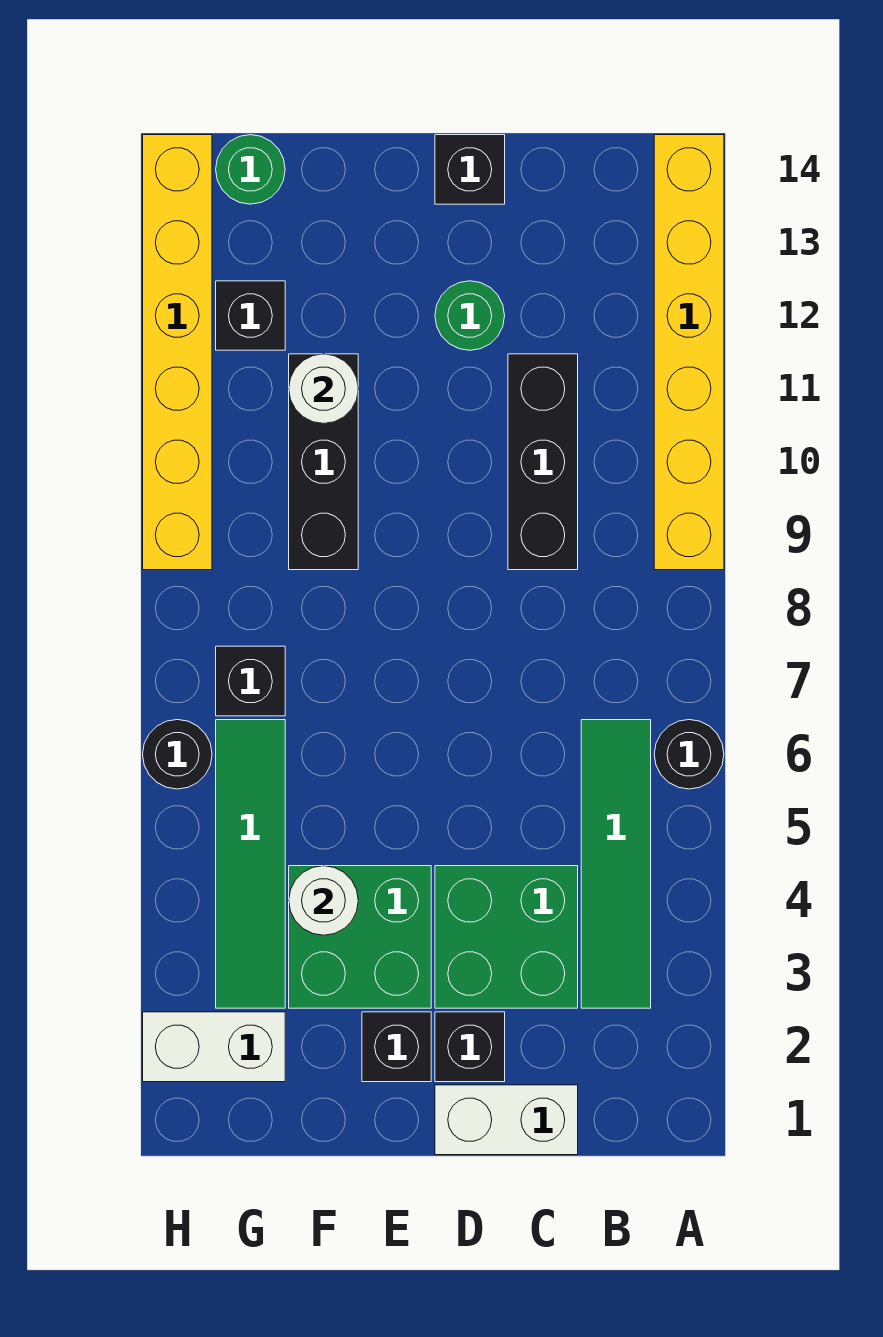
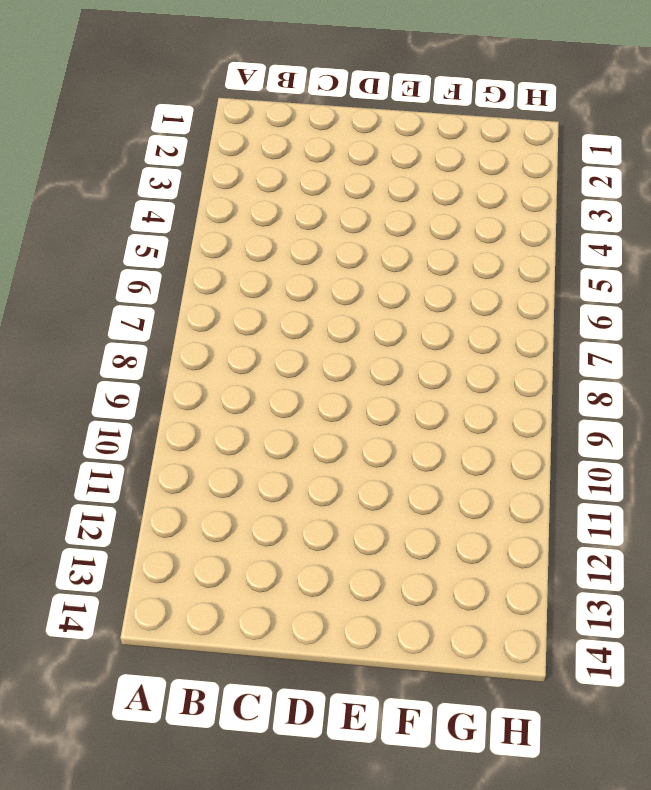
none -> black round brick A6 level 1
none -> yellow brick A9:A14 level 1
none -> green tile B3:B6 level 1

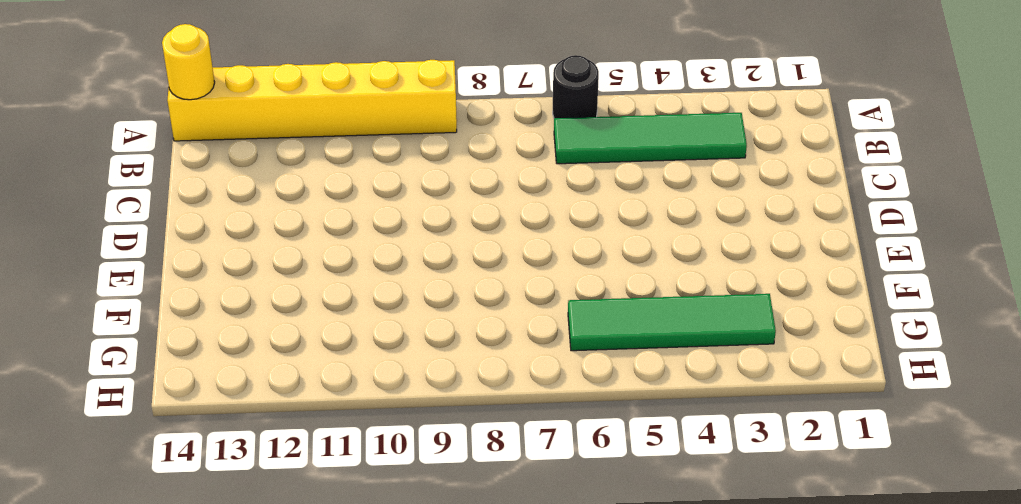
yellow round brick A14 level 2 -> none
none -> white brick C1:D1 level 1
none -> green brick C3:D4 level 1
none -> black brick C9:C11 level 1

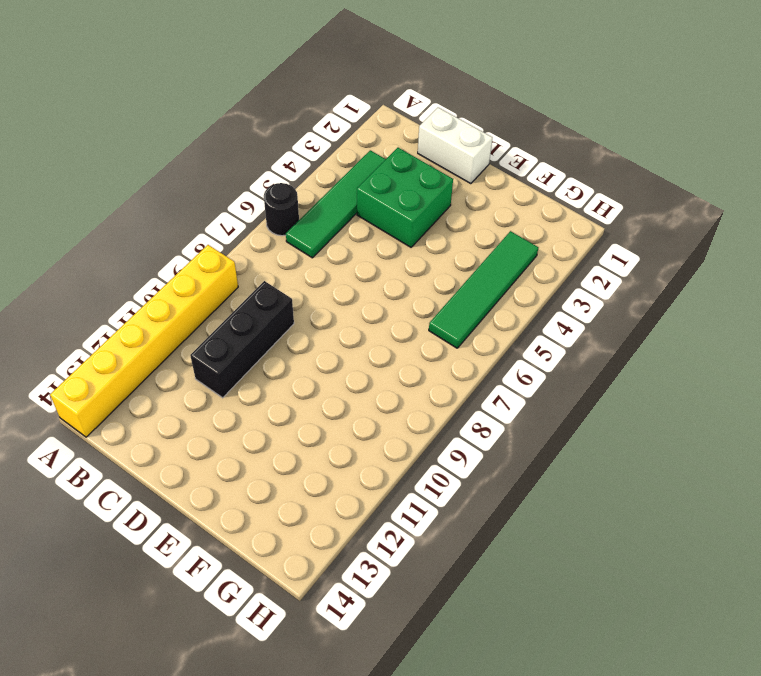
none -> black brick D2 level 1
none -> green round brick D12 level 1
none -> black brick D14 level 1

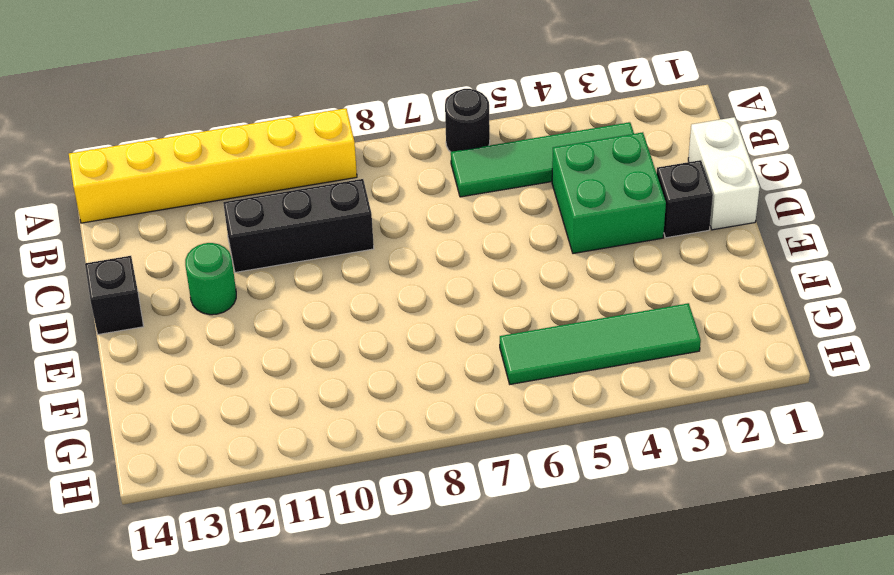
none -> black brick E2 level 1
none -> green brick E3:F4 level 1
none -> black brick F9:F11 level 1

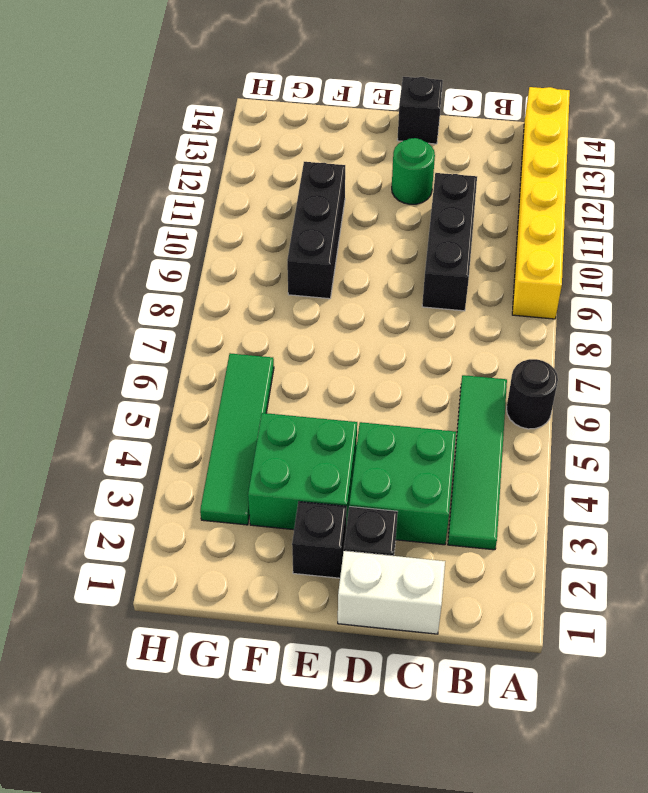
none -> white brick G2:H2 level 1
none -> black brick G7 level 1
none -> black brick G12 level 1

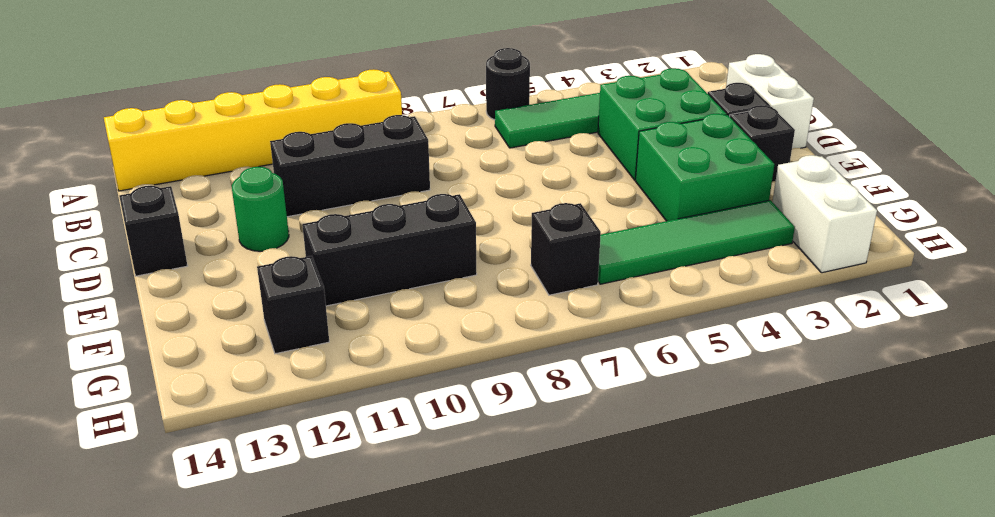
none -> green round brick G14 level 1
none -> black round brick H6 level 1
none -> yellow brick H9:H14 level 1

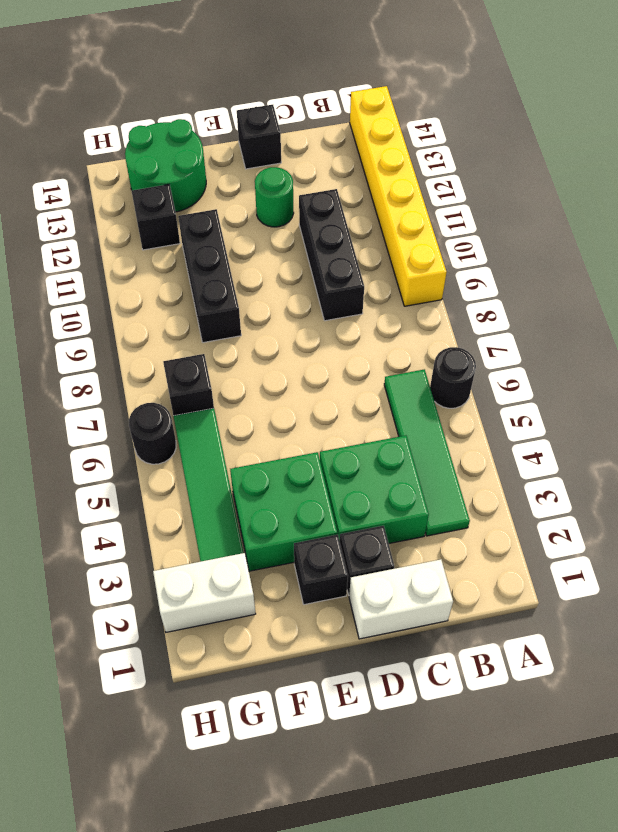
green round brick F13:G14 level 1 -> green round brick G14 level 1
none -> yellow brick H9:H14 level 1
none -> white round brick F4 level 2
none -> white round brick F11 level 2

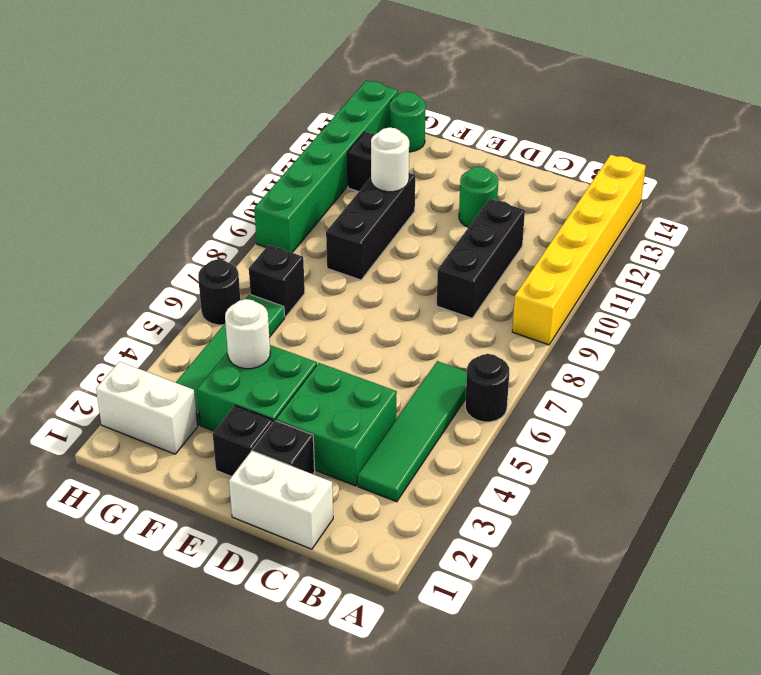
green brick H9:H14 level 1 -> yellow brick H9:H14 level 1
none -> black brick D14 level 1

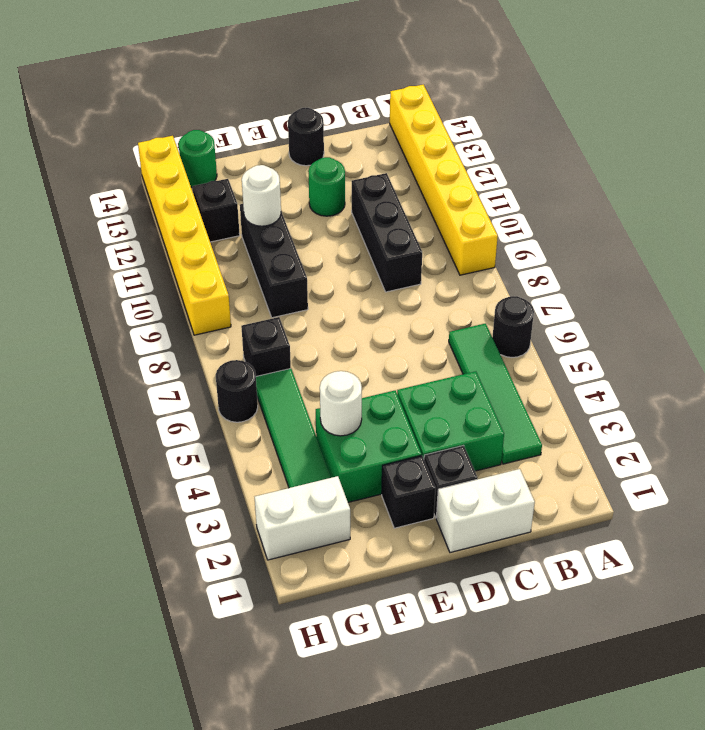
black round brick D14 level 1 -> black brick D14 level 1

